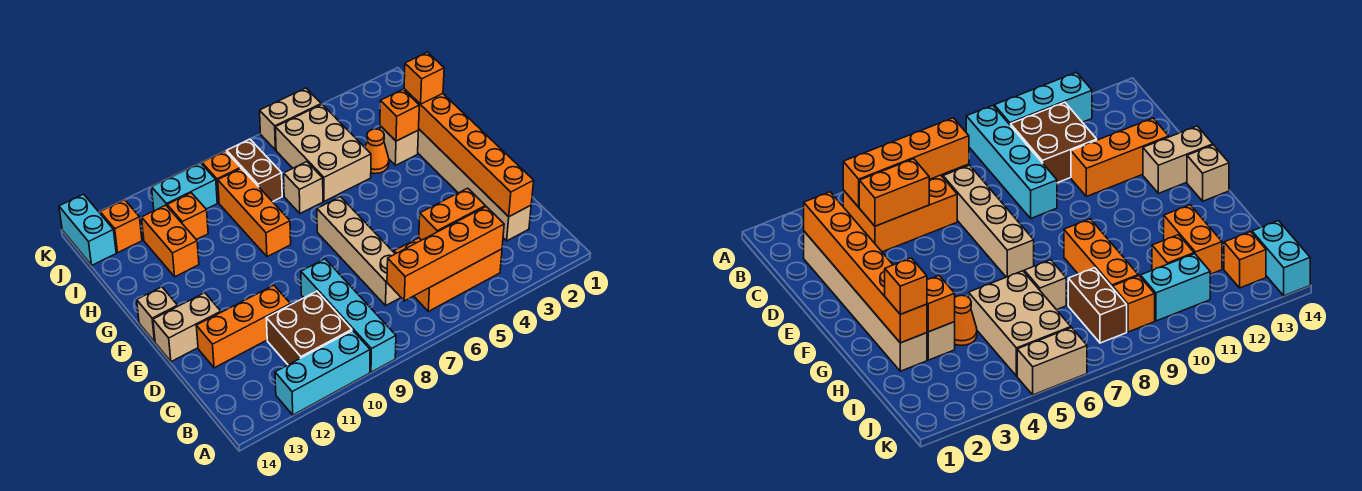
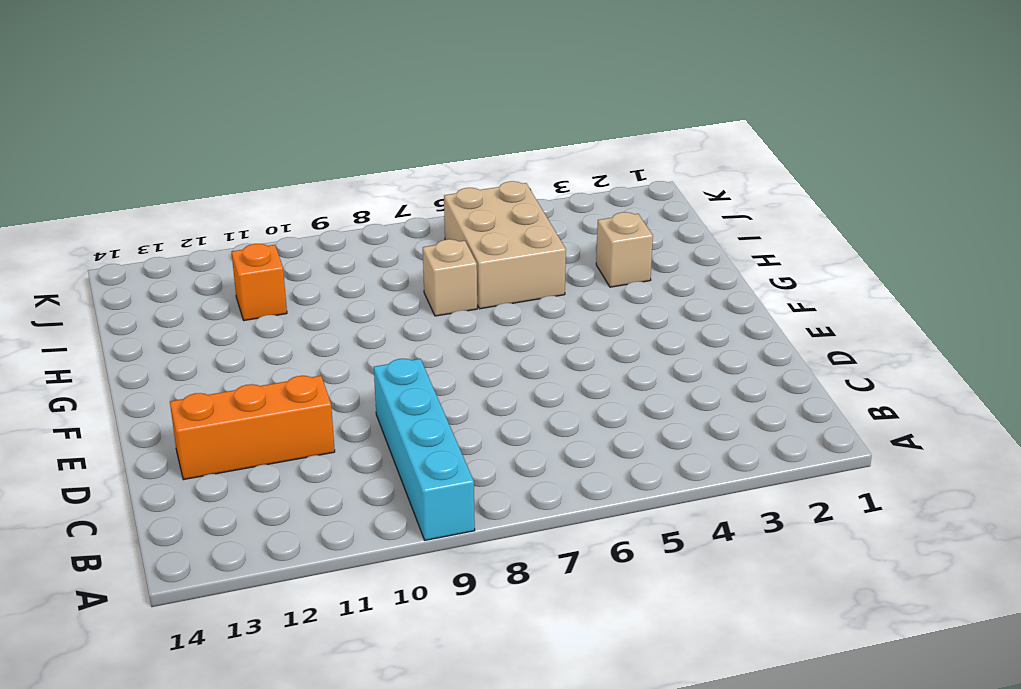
none -> cyan brick A10:A12 level 1
none -> orange brick B4:C6 level 1
none -> brown brick B10:C11 level 1

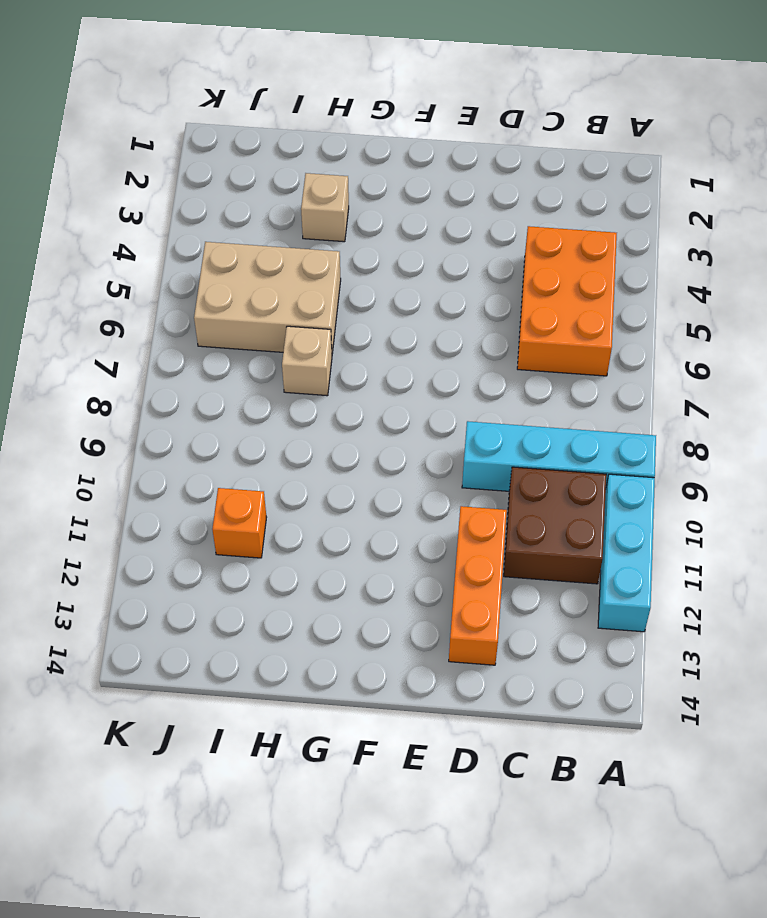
none -> tan brick C2:H2 level 1
none -> tan brick C7:F7 level 1
none -> tan brick E13:E14 level 1

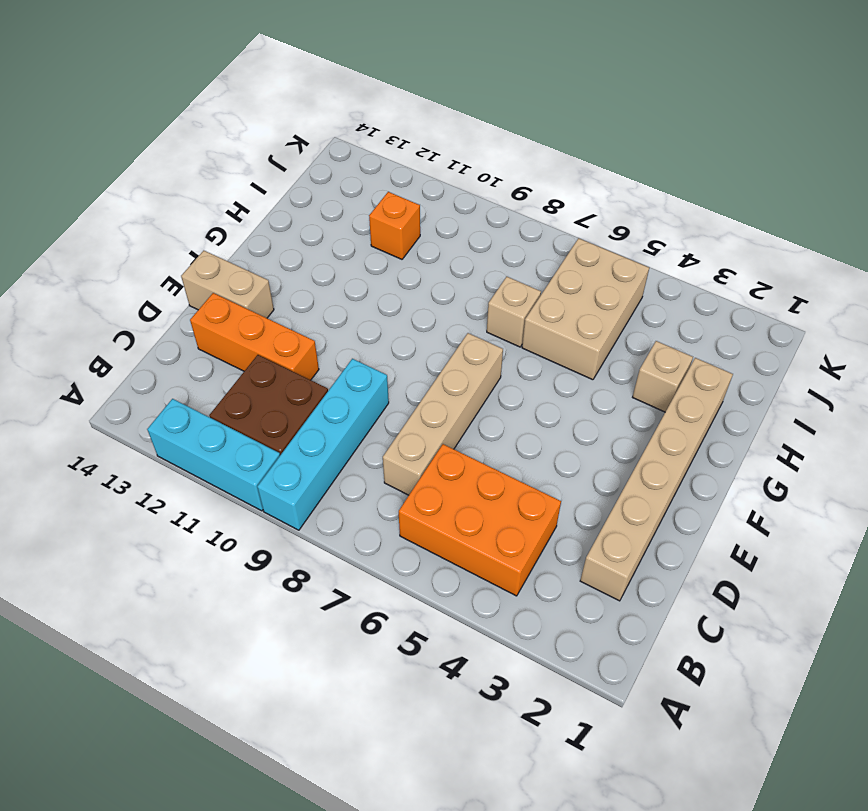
none -> tan brick F14 level 1
none -> orange brick G9:I9 level 1
none -> orange cone H4 level 1

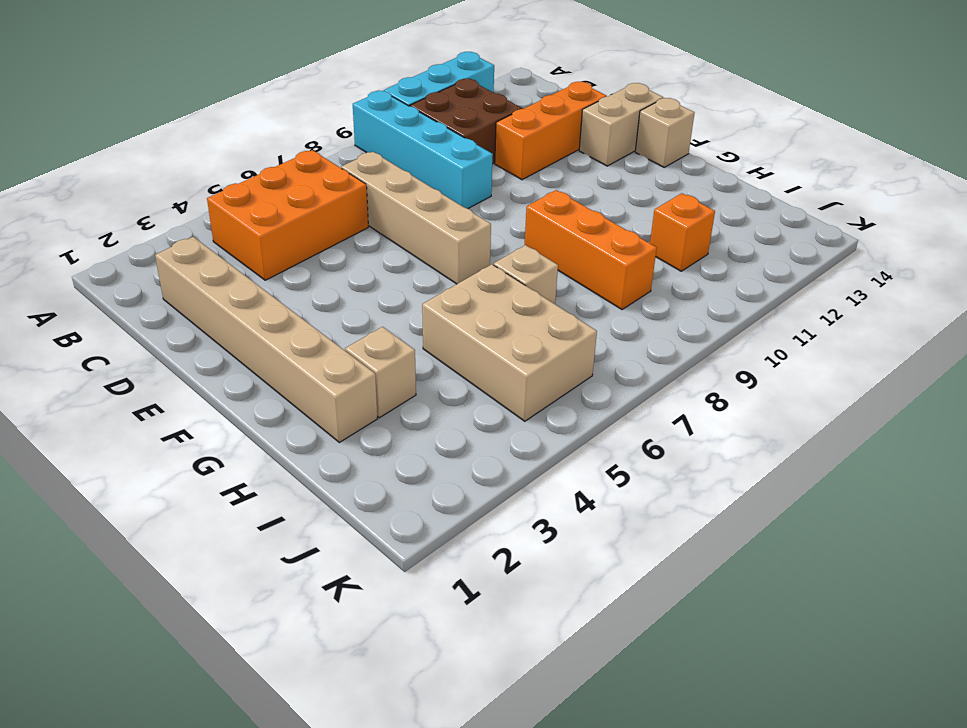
none -> orange cone H4 level 1
none -> orange brick H12:I12 level 1
none -> brown brick I8:J8 level 1

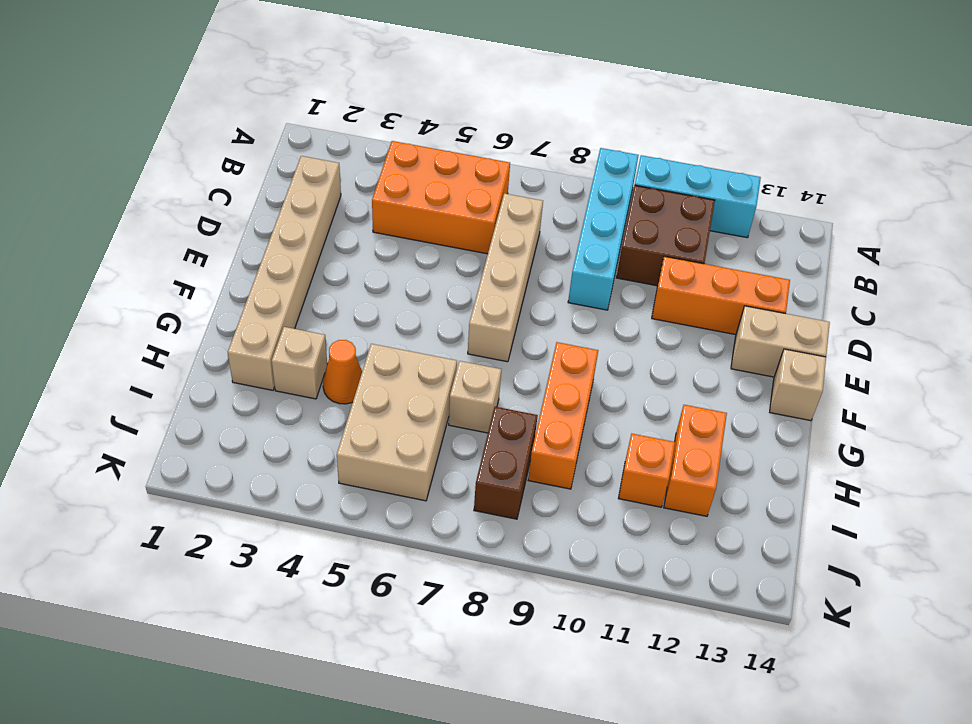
none -> orange brick J9 level 1
none -> cyan brick J10:J11 level 1
none -> orange brick J13 level 1

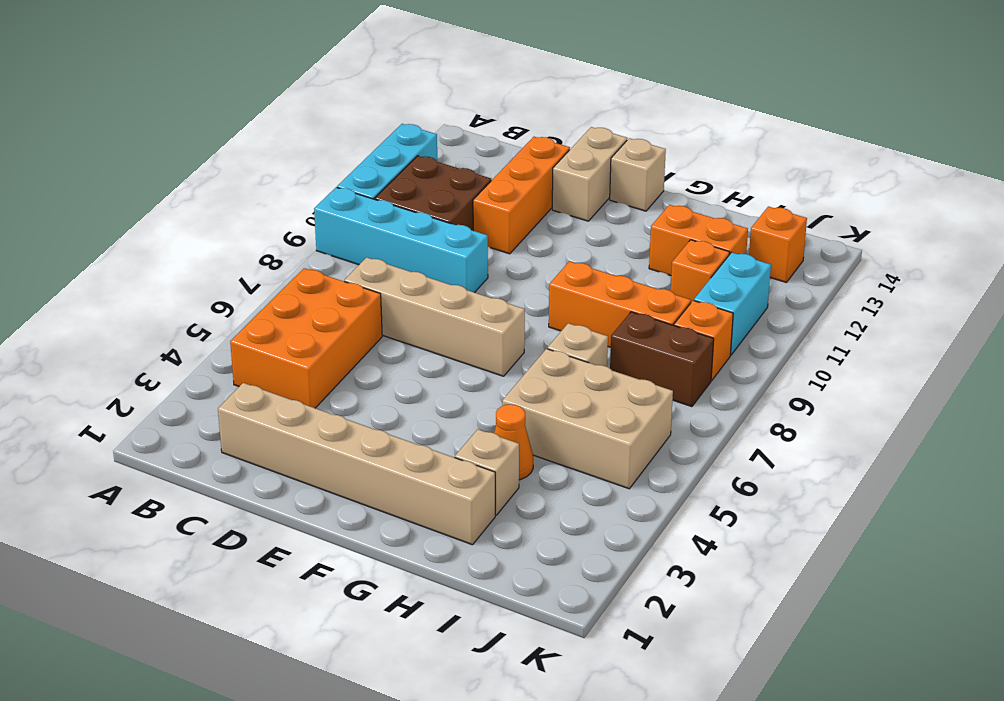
none -> cyan brick J14:K14 level 1
none -> tan brick K5:K6 level 1
none -> orange brick B4:B7 level 2

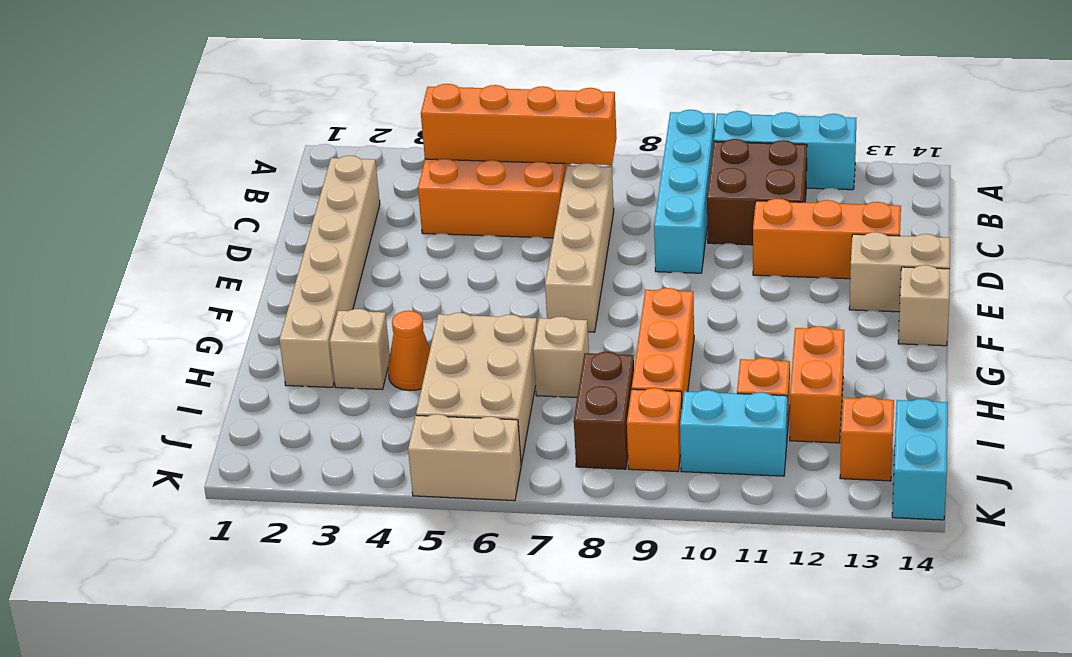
none -> orange brick C2:H2 level 2
none -> orange brick C4:C5 level 2
none -> orange brick H3 level 2

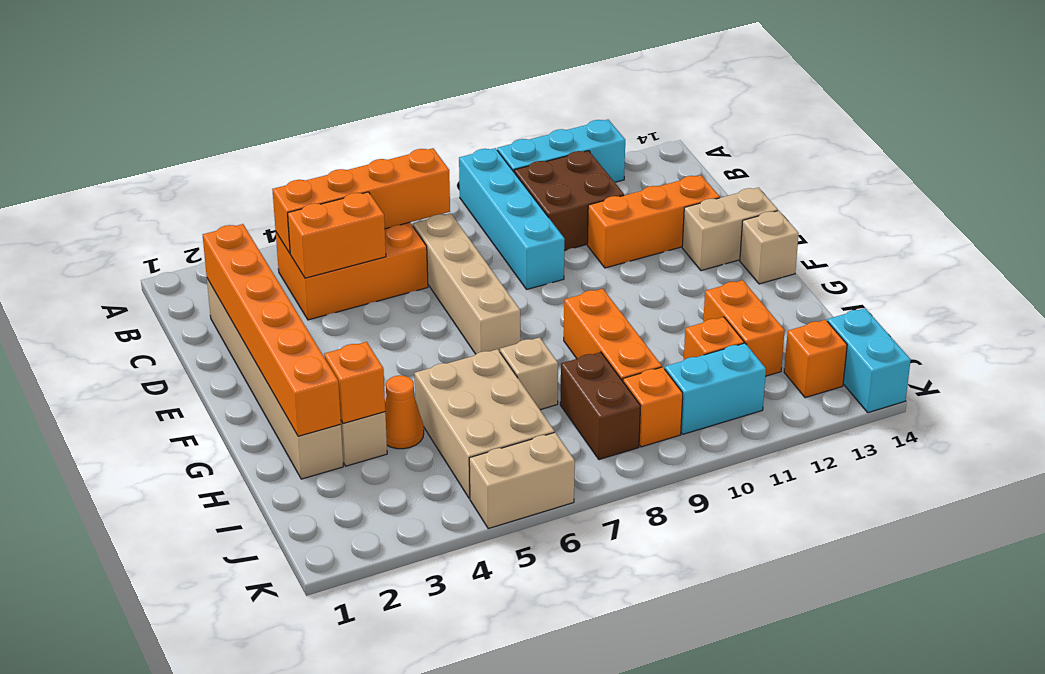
none -> orange brick H2 level 3

